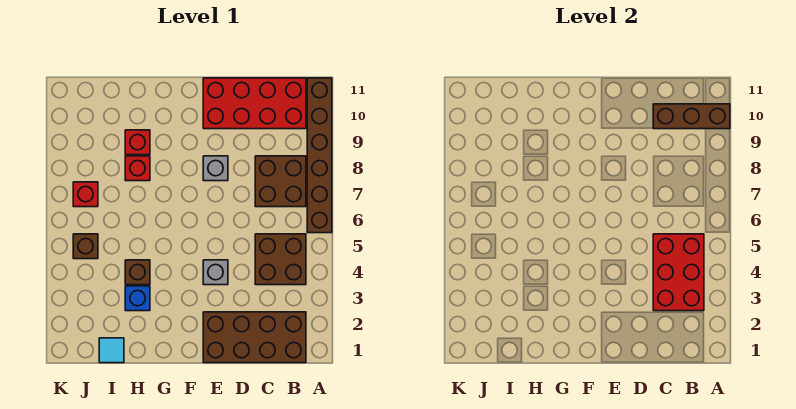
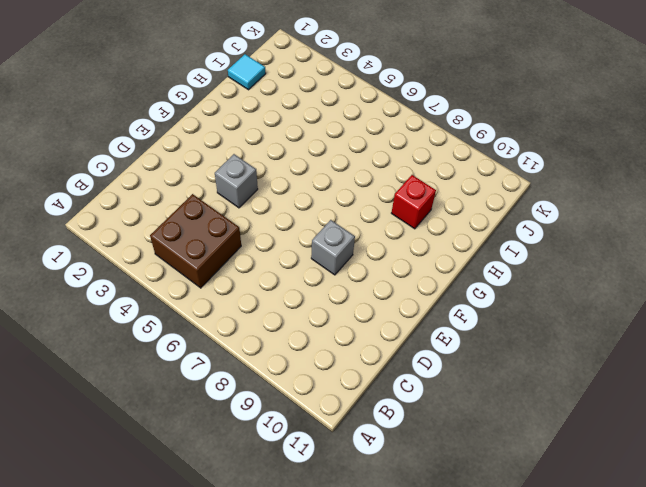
none -> brown brick A6:A11 level 1
none -> brown brick B1:E2 level 1
none -> brown brick B7:C8 level 1

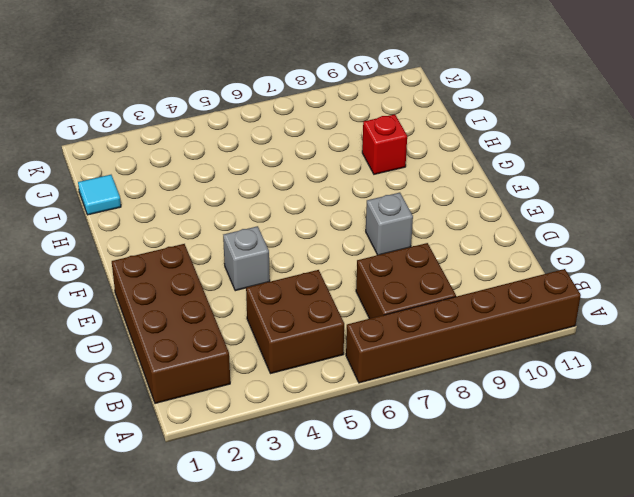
none -> red brick B10:E11 level 1
none -> blue brick H3 level 1
none -> brown brick H4 level 1

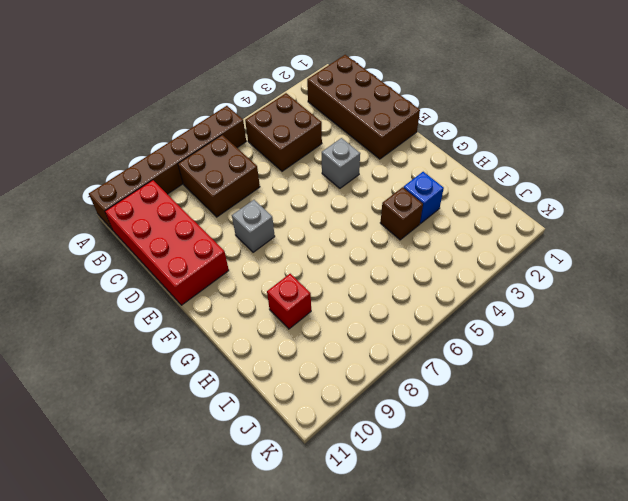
none -> red brick H8 level 1
none -> cyan tile I1 level 1
none -> brown brick J5 level 1

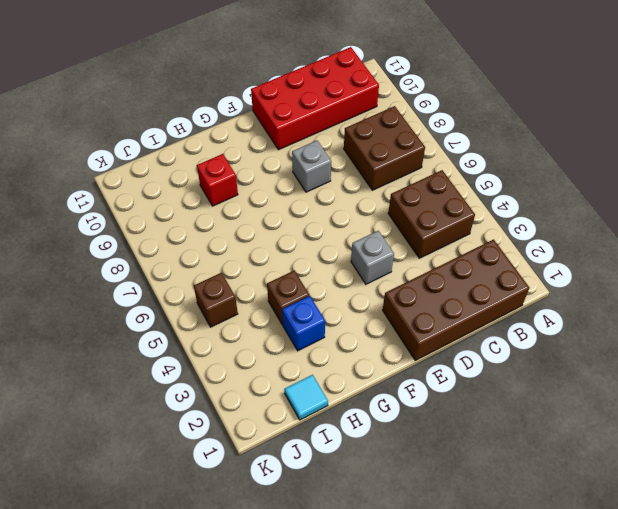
none -> brown brick A6:A11 level 1
none -> red brick H8 level 1
none -> red brick J7 level 1

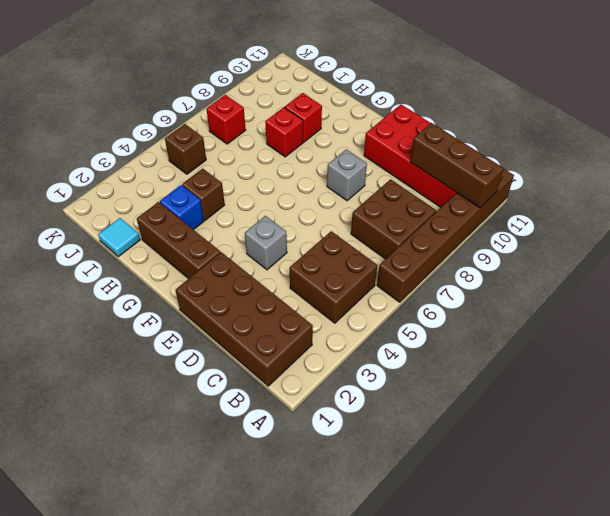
brown brick F2:H2 level 1 -> none
none -> red brick B3:C5 level 2

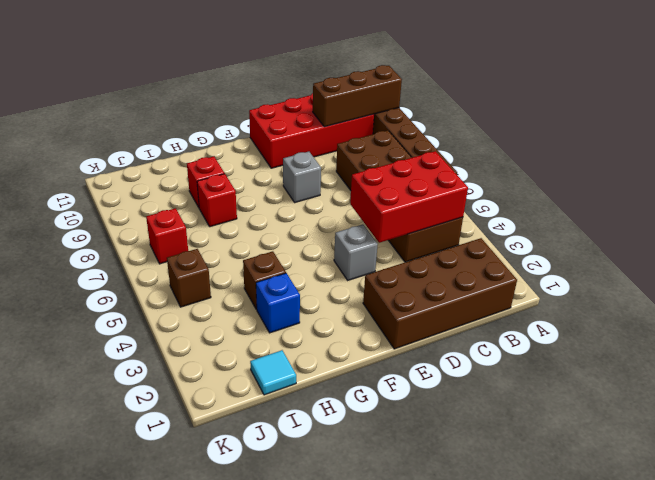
red brick B4:D5 level 2 -> red brick B3:C5 level 2

